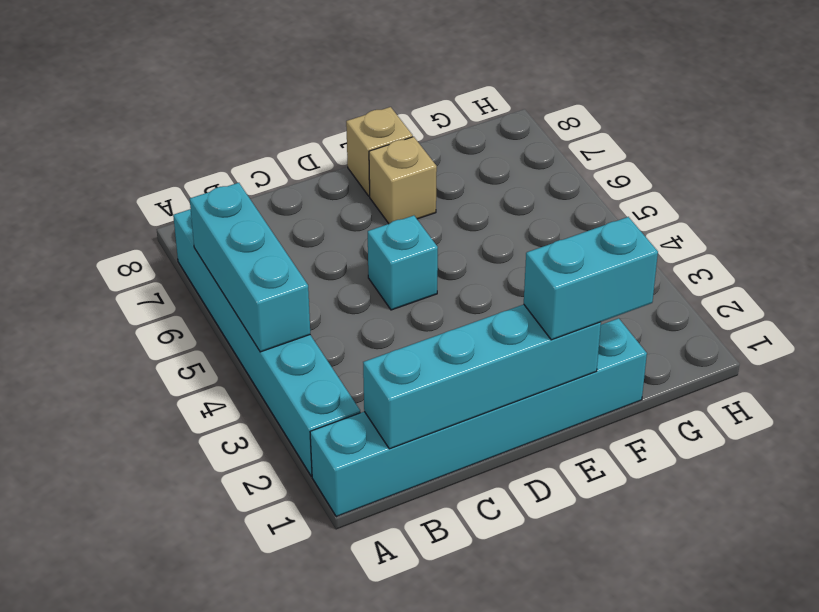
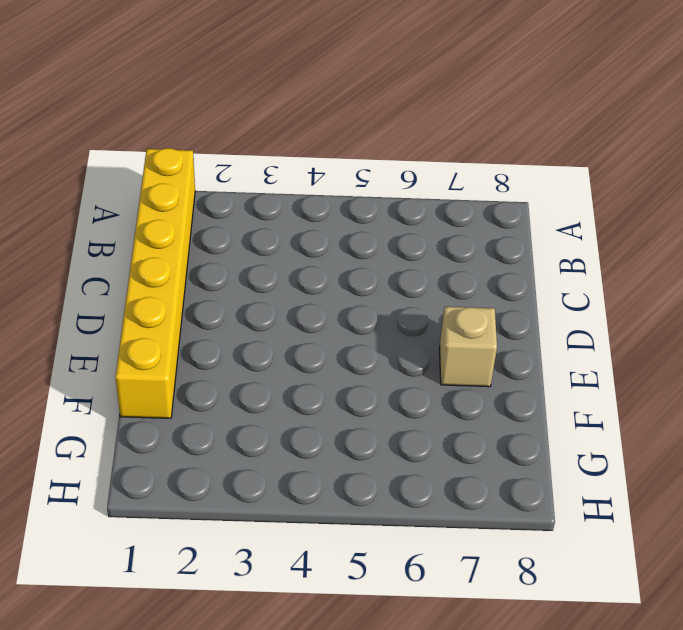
yellow brick A1:F1 level 1 -> cyan brick A1:F1 level 1
none -> cyan brick A2:A7 level 1
none -> cyan brick D5 level 1

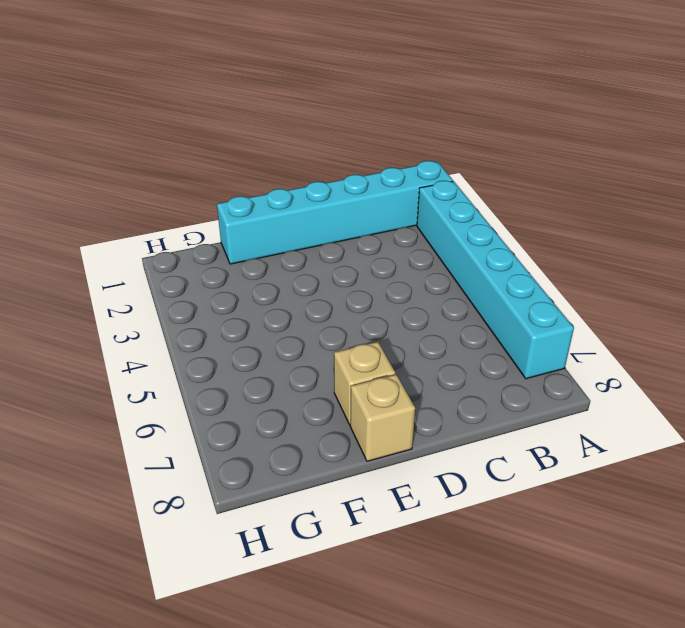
none -> cyan brick D5 level 1
none -> cyan brick A4:A6 level 2

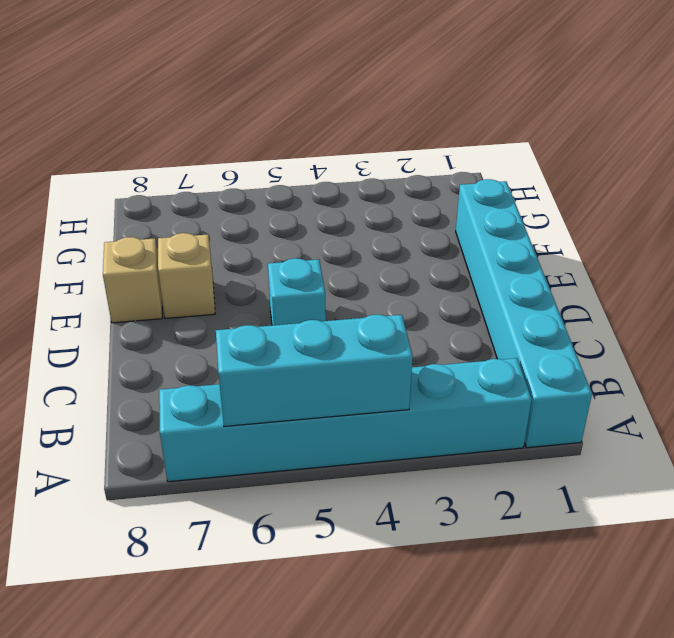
none -> cyan brick B1:E1 level 2
none -> cyan brick E1:F1 level 3

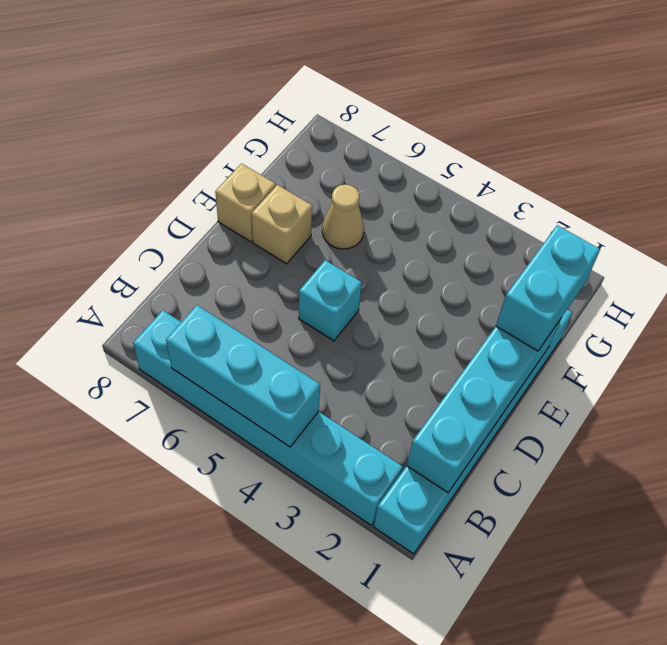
tan cone F6 level 1 -> none

